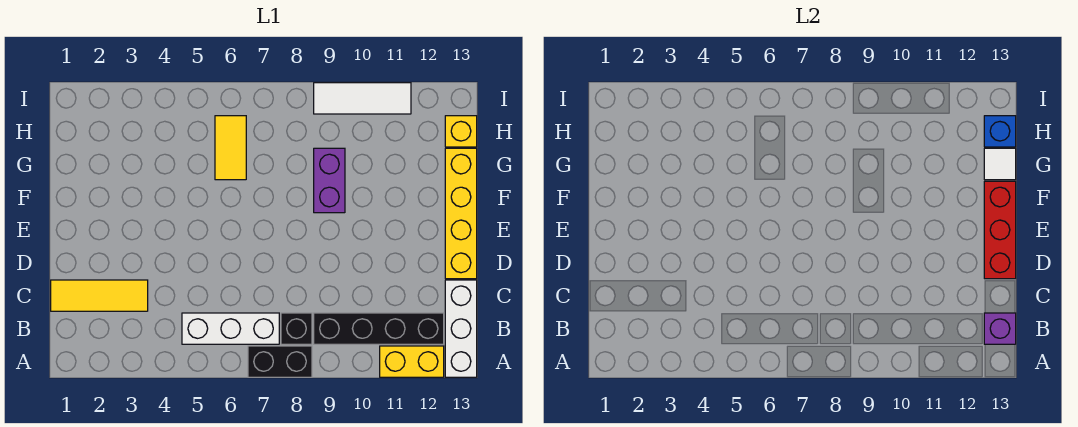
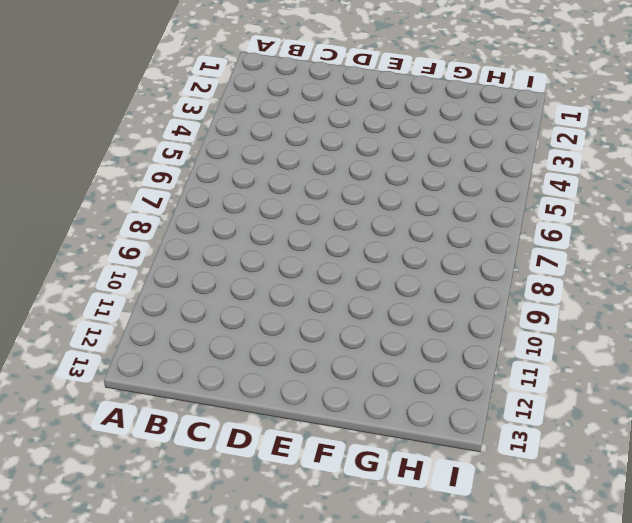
none -> black brick A7:A8 level 1
none -> yellow brick A11:A12 level 1
none -> white brick A13:C13 level 1

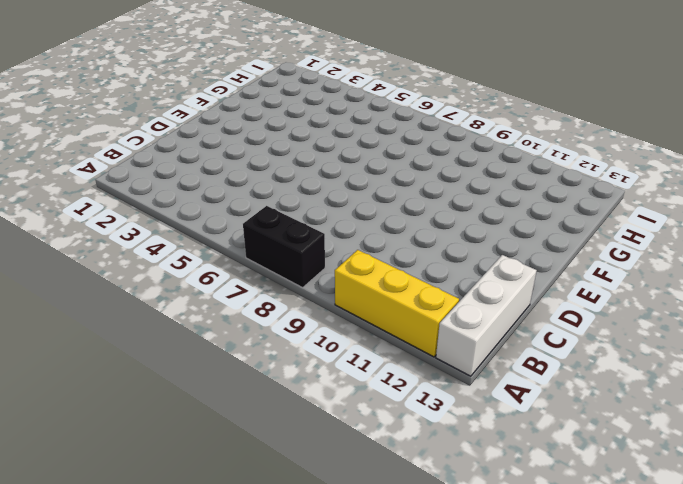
yellow brick A10:A12 level 1 -> yellow brick A11:A12 level 1
none -> white brick B5:B7 level 1
none -> black brick B8 level 1
none -> black brick B9:B12 level 1

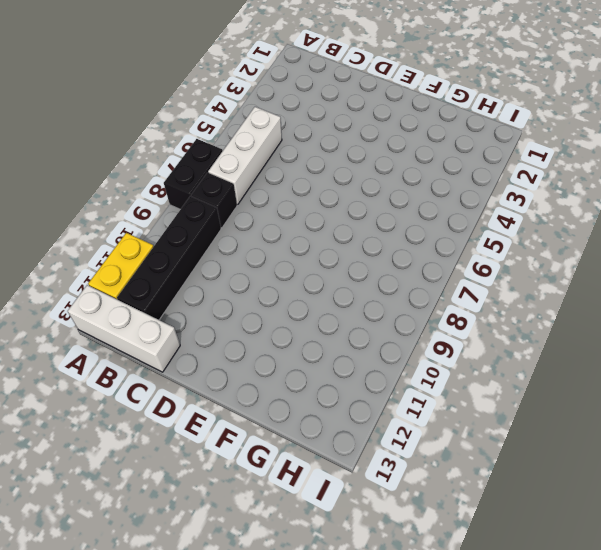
none -> yellow tile C1:C3 level 1
none -> yellow brick D13:G13 level 1
none -> purple brick F9:G9 level 1

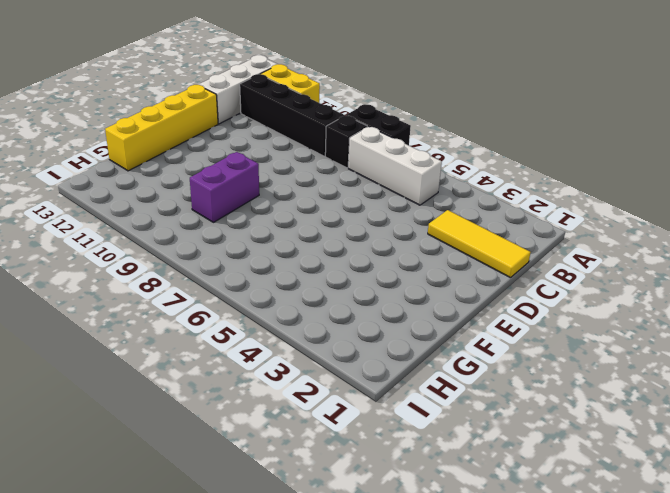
none -> yellow tile G6:H6 level 1
none -> yellow brick H13 level 1
none -> white tile I9:I11 level 1

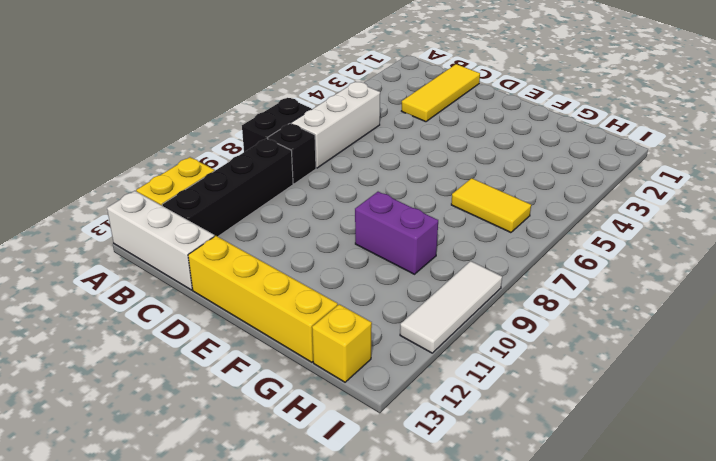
none -> purple brick B13 level 2
none -> red brick D13:F13 level 2
none -> white tile G13 level 2

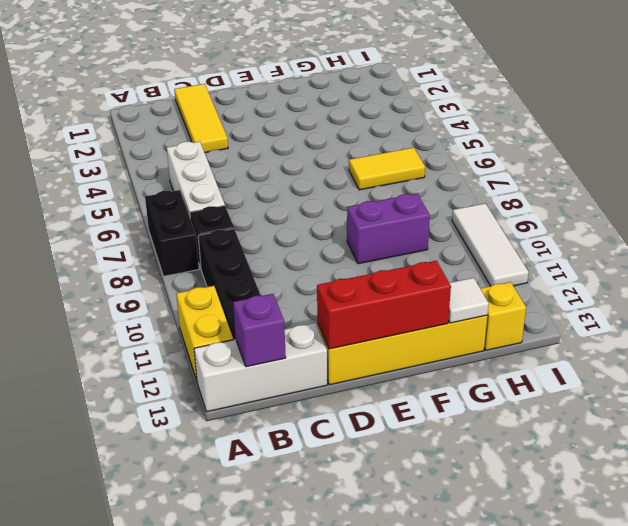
none -> blue brick H13 level 2

